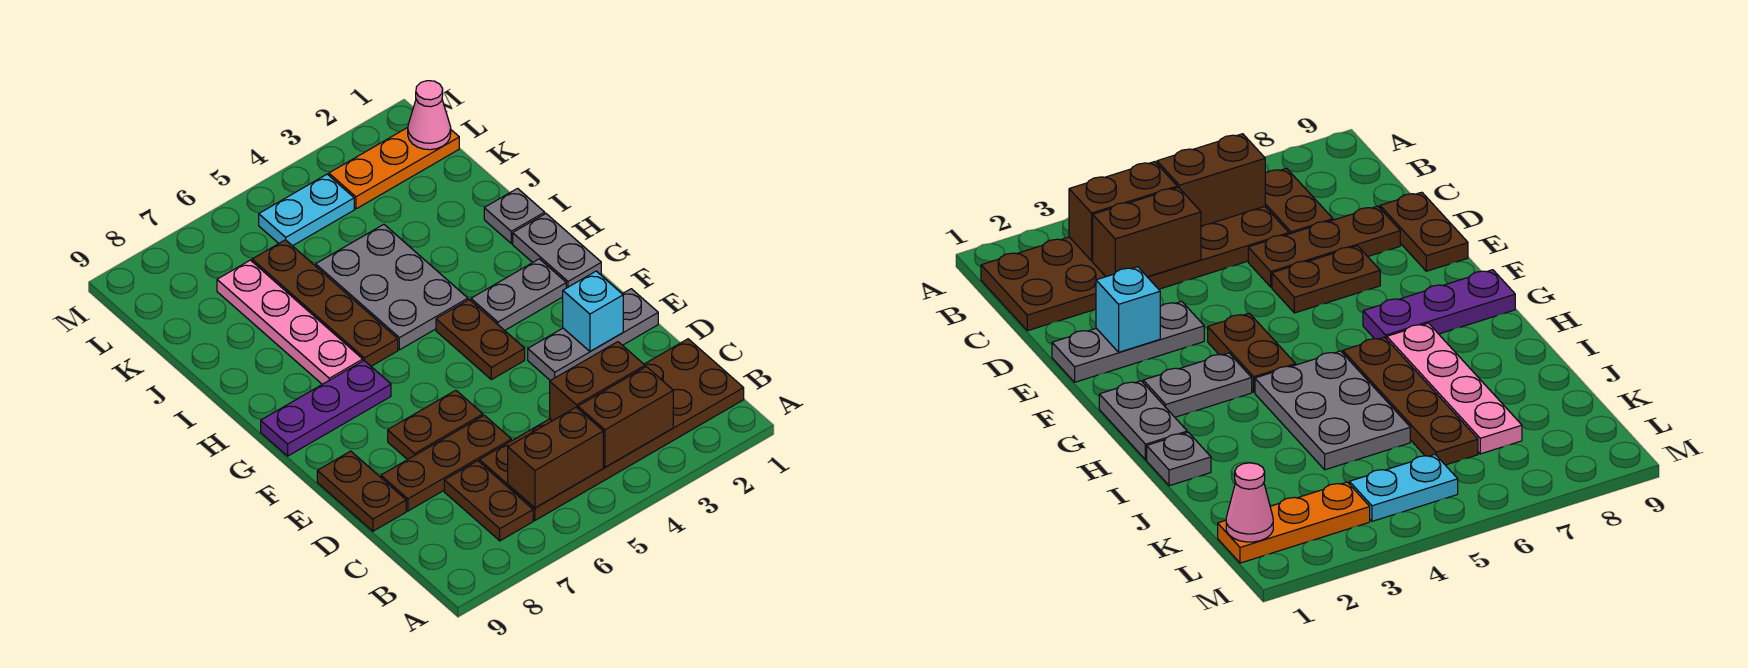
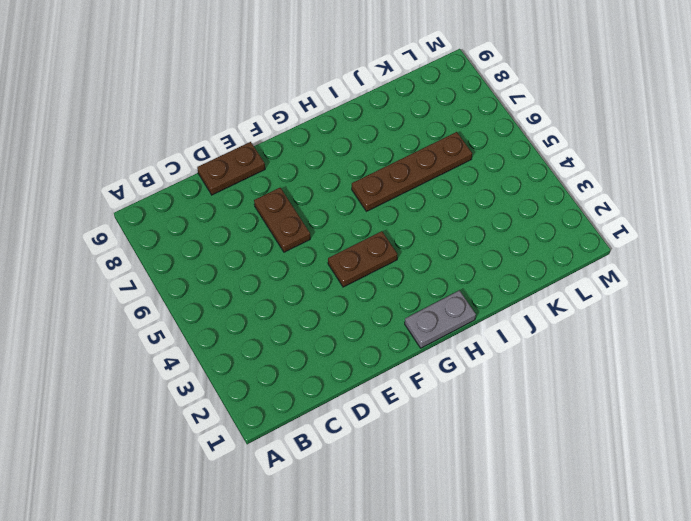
none -> brown plate B1:C6 level 1
none -> brown plate B7:C7 level 1
none -> brown plate D6:D8 level 1

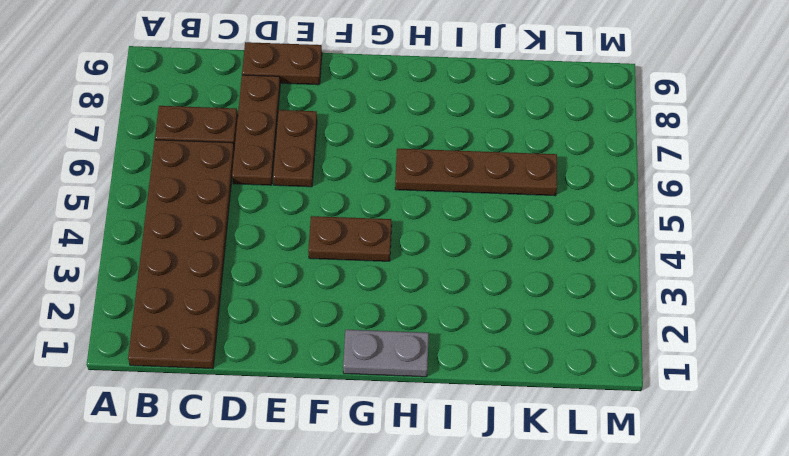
none -> grey plate E1:E3 level 1
none -> grey plate G2:G3 level 1
none -> purple plate G7:G9 level 1

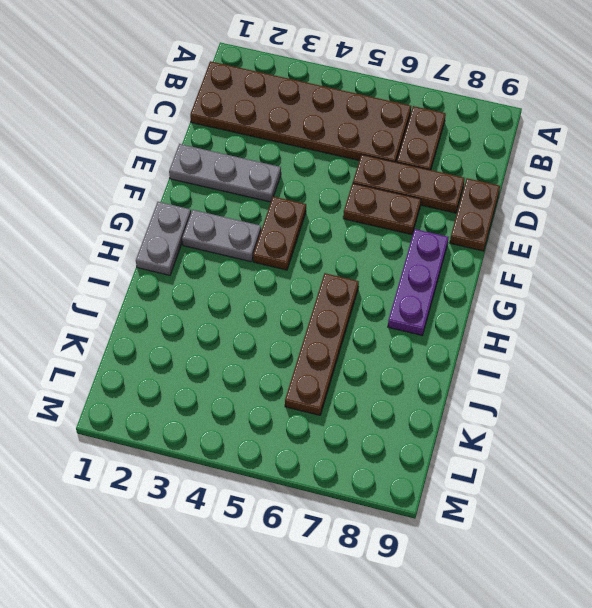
purple plate F8:H8 level 1 -> purple plate G7:G9 level 1
none -> grey plate H4:J5 level 1
none -> pink plate H7:K7 level 1
none -> grey plate I1 level 1

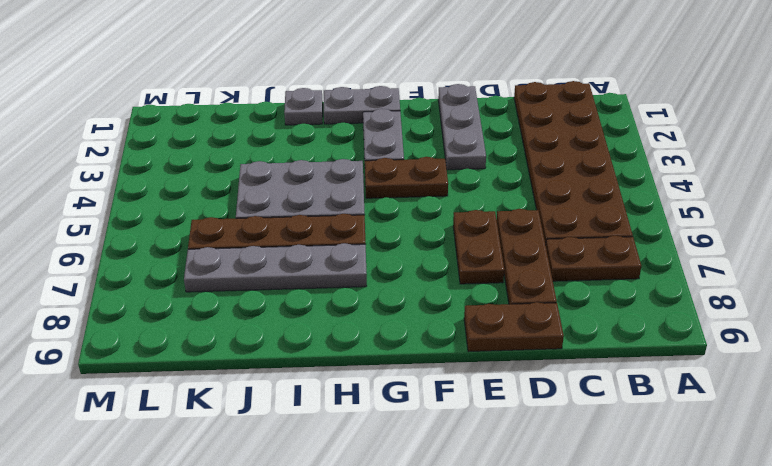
grey plate H7:K7 level 1 -> pink plate H7:K7 level 1
none -> purple plate G7:G9 level 1
none -> orange plate L1:L3 level 1
none -> cyan plate L4:L5 level 1

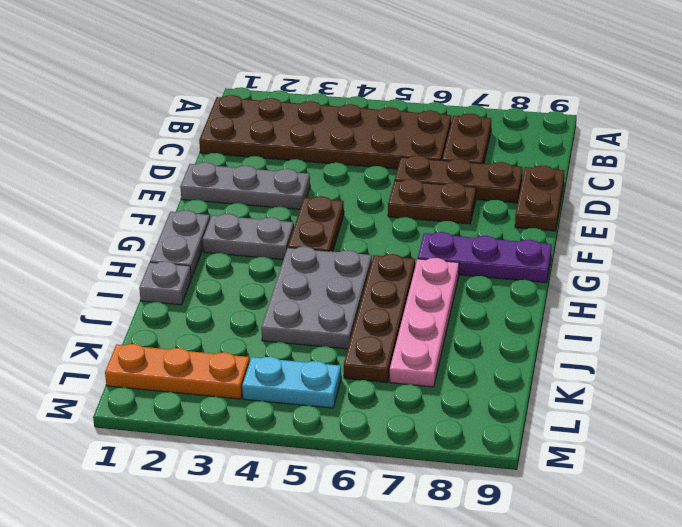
none -> brown brick B3:B4 level 2
none -> brown brick B5:B6 level 2
none -> brown brick C3:C4 level 2

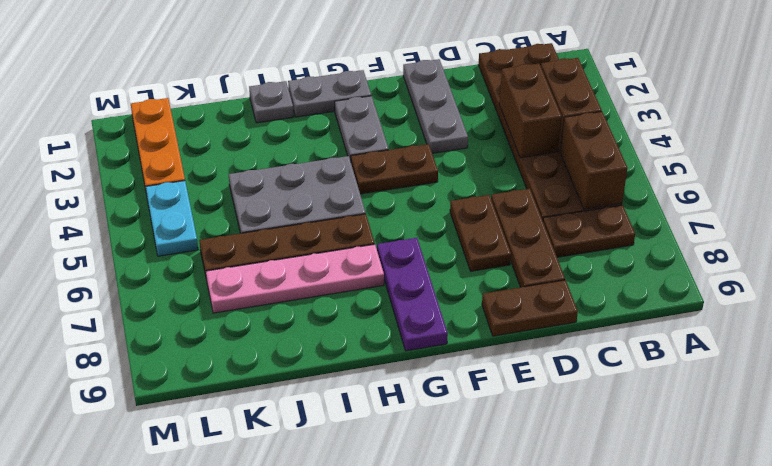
none -> cyan brick E2 level 2
none -> pink cone L1 level 2

